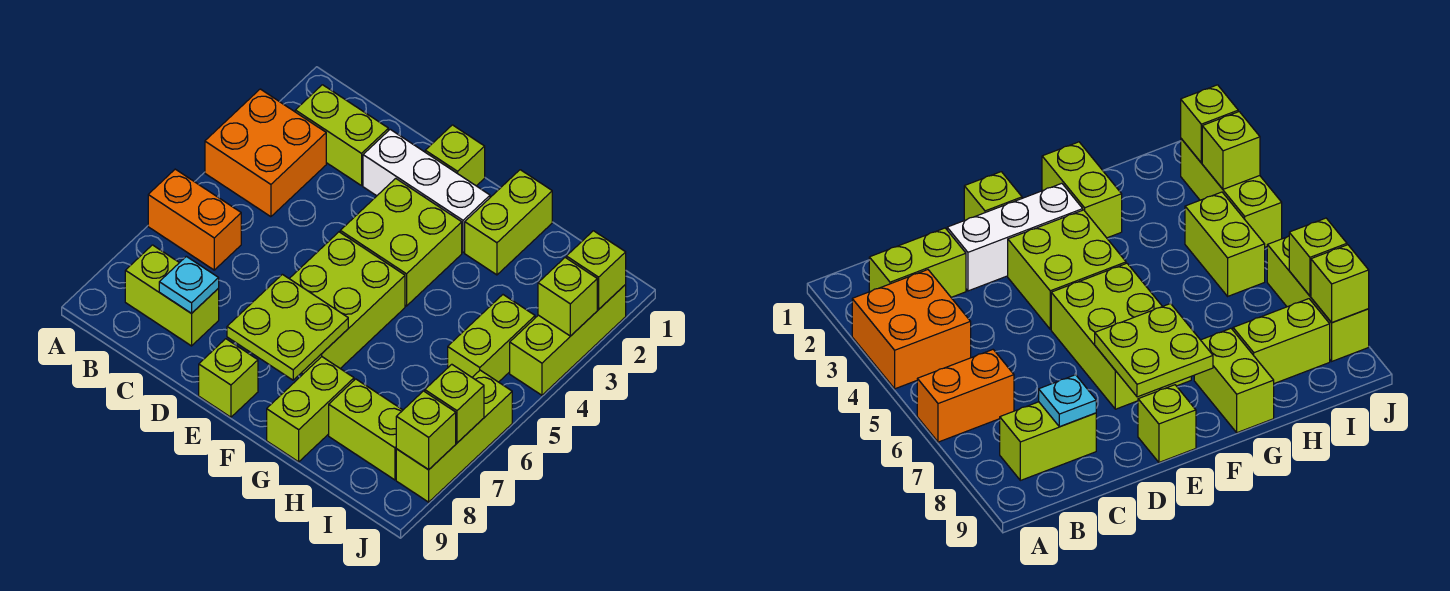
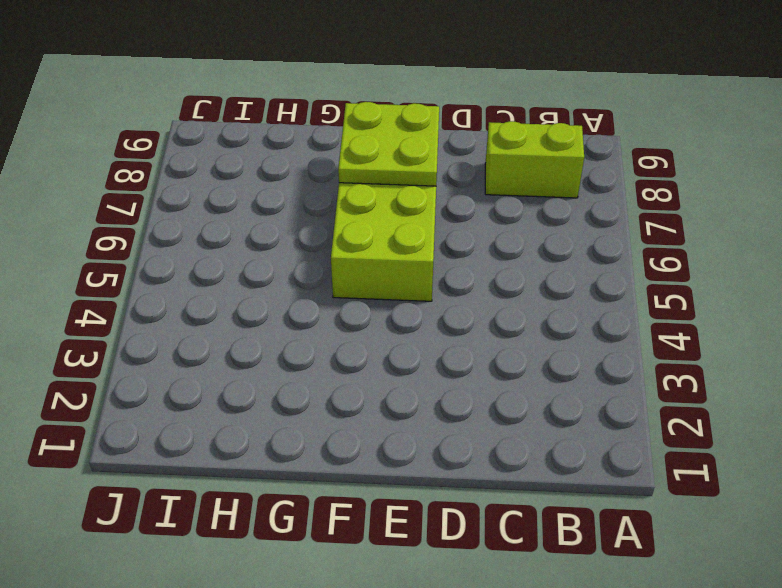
none -> orange brick A3:B4 level 1
none -> orange brick A6:B6 level 1
none -> lime brick B2:C2 level 1

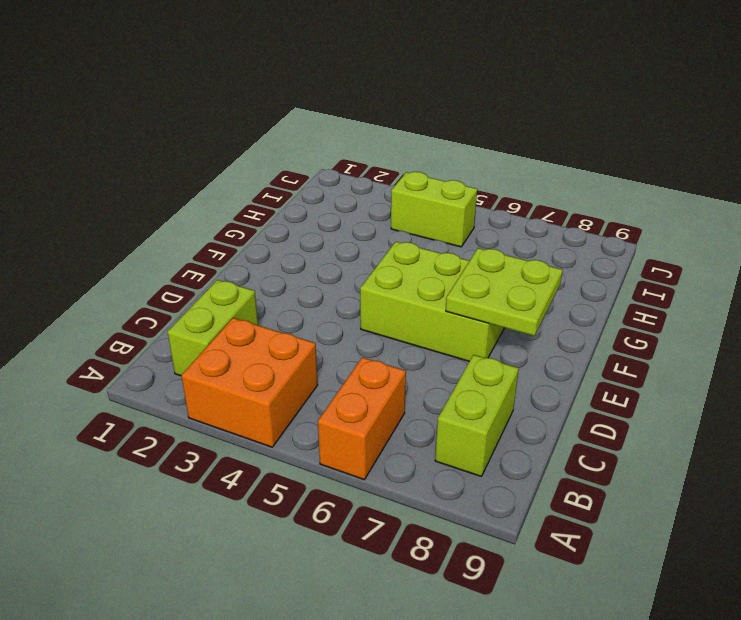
none -> white brick D2:F2 level 1
none -> lime brick E1 level 1
none -> lime brick E3:F4 level 1

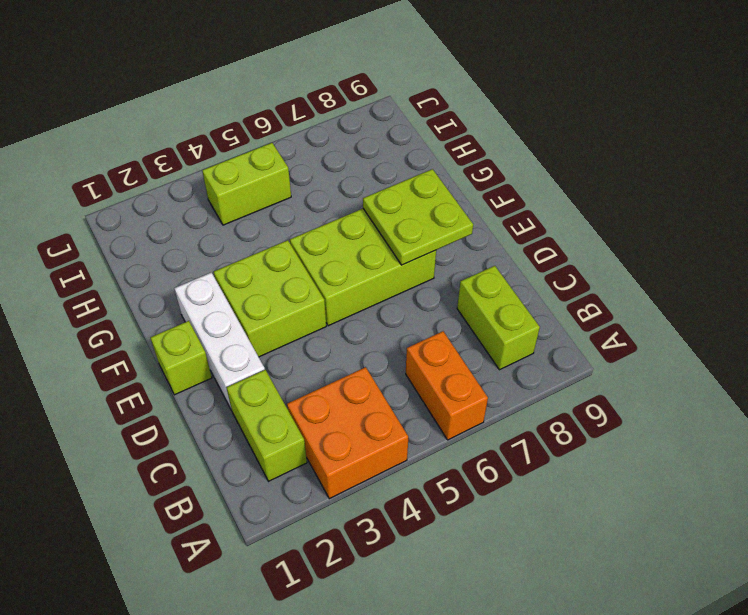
none -> lime brick E9 level 1
none -> lime brick G1:G2 level 1
none -> lime brick G8:G9 level 1

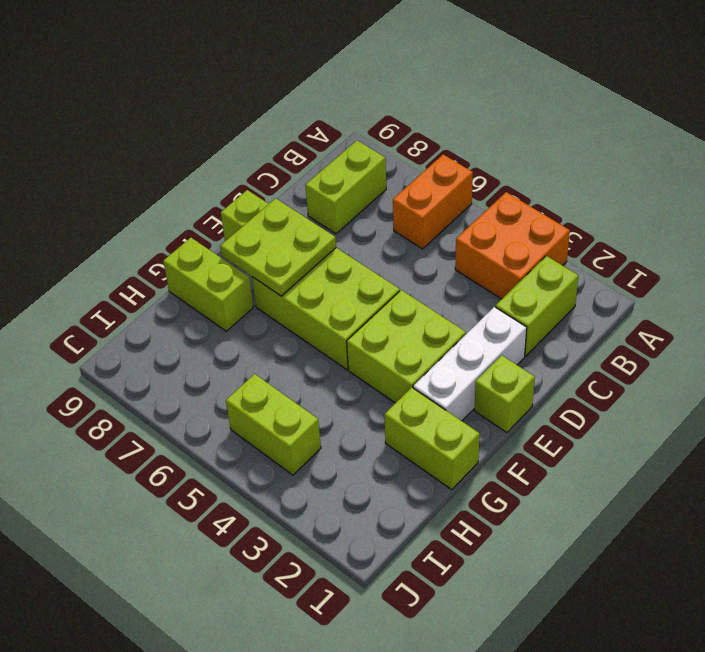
none -> lime brick H8:I8 level 1
none -> lime brick J2:J4 level 1
none -> lime brick J6:J8 level 1

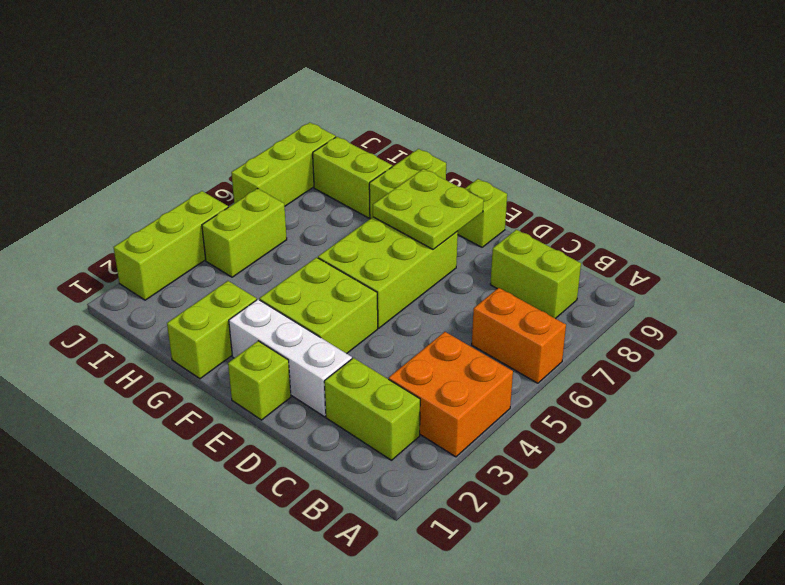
none -> cyan plate C8 level 2
none -> lime brick J2 level 2
none -> lime brick J3 level 2

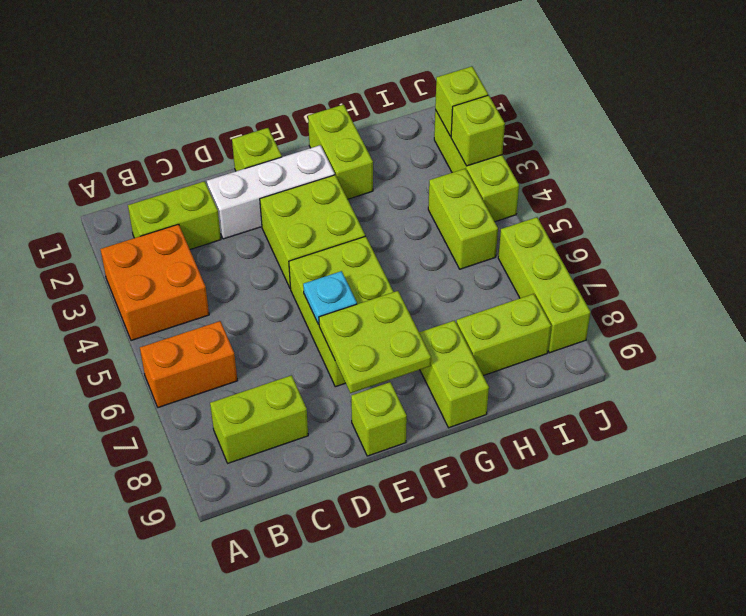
cyan plate E6 level 2 -> cyan plate C8 level 2
none -> lime brick J7 level 2
none -> lime brick J8 level 2

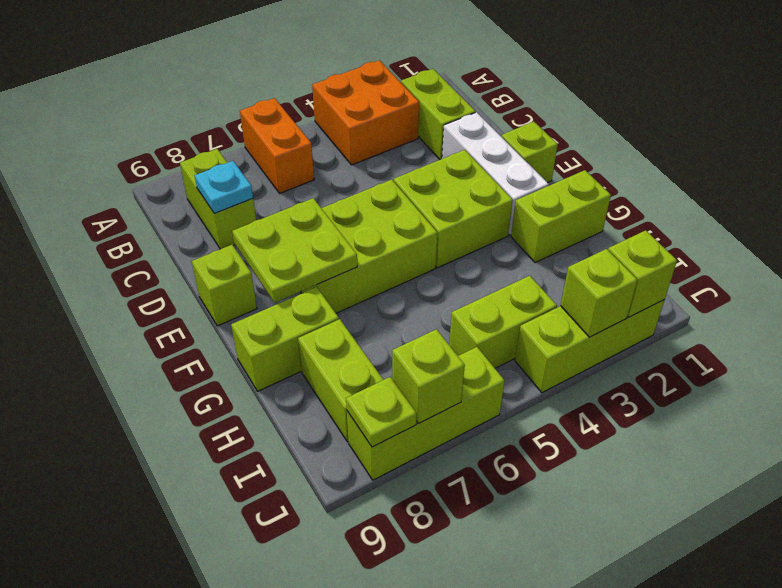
lime plate J8 level 2 -> lime brick J8 level 2

